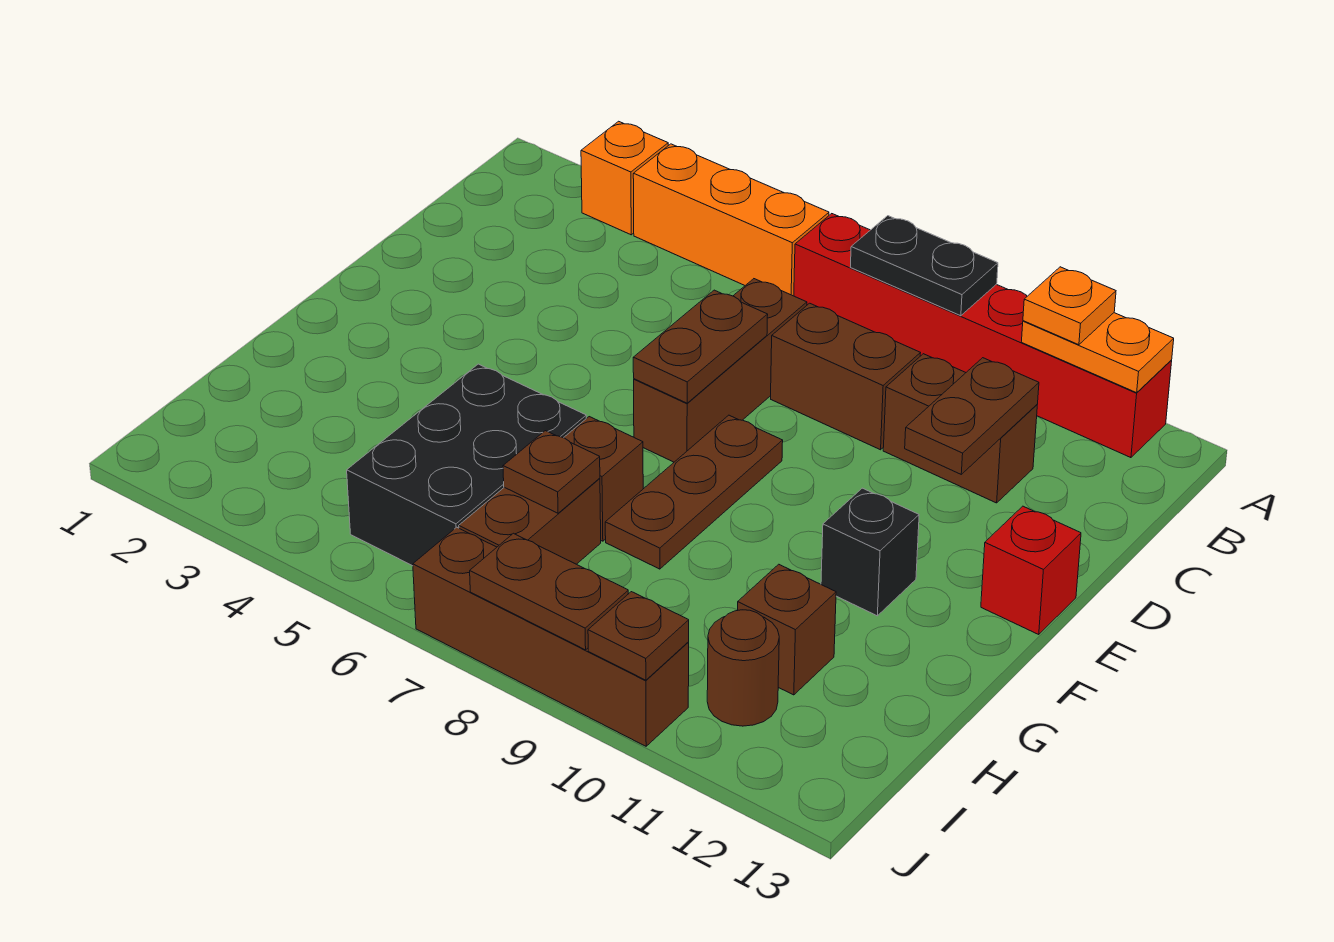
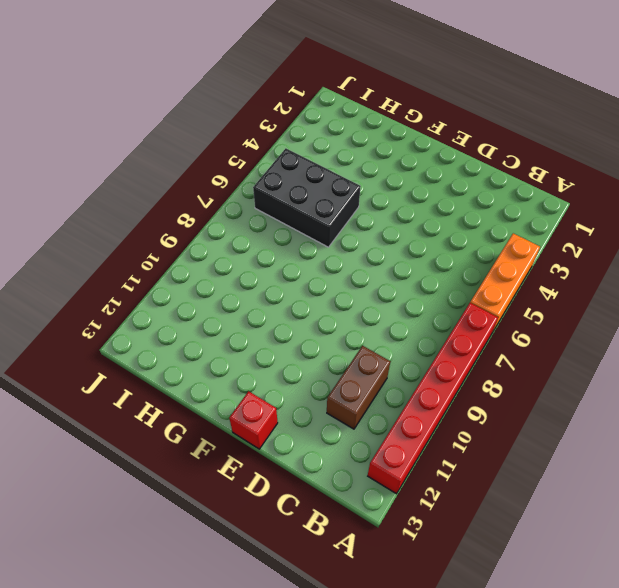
none -> orange brick A3 level 1
none -> brown brick C7:E7 level 1
none -> brown brick C8:C9 level 1

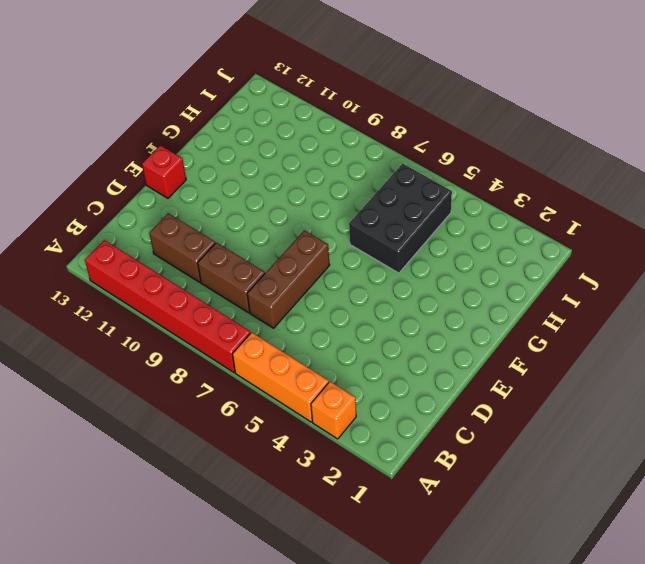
none -> brown plate E8:G8 level 1
none -> black brick F11 level 1
none -> brown brick G7 level 1

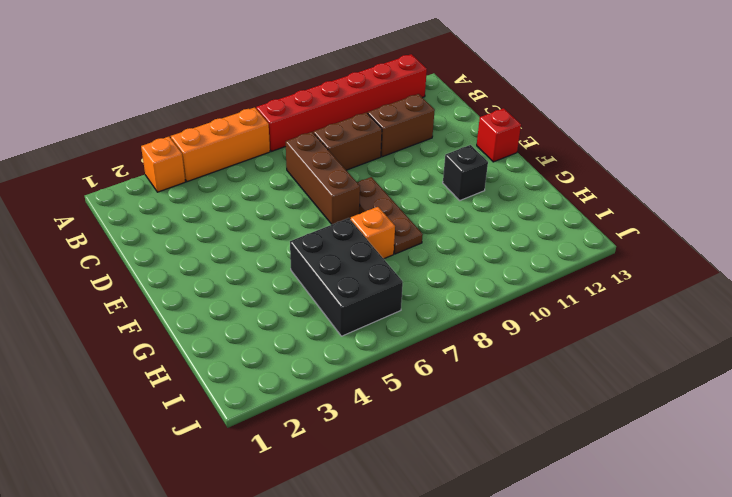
orange brick G7 level 1 -> brown brick G7 level 1
none -> brown brick H7:I7 level 1
none -> brown brick H11 level 1
none -> brown round brick I11 level 1

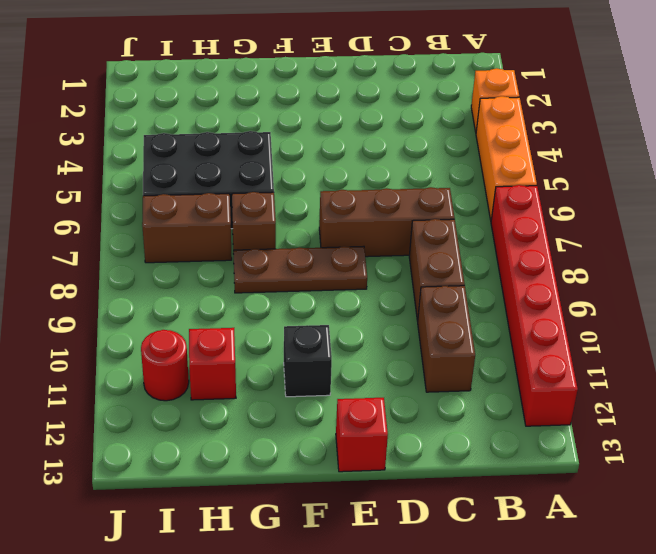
red brick H11 level 1 -> brown brick H11 level 1
red round brick I11 level 1 -> brown round brick I11 level 1
none -> brown brick J7:J10 level 1
none -> black plate A8:A9 level 2
none -> orange plate A11:A12 level 2

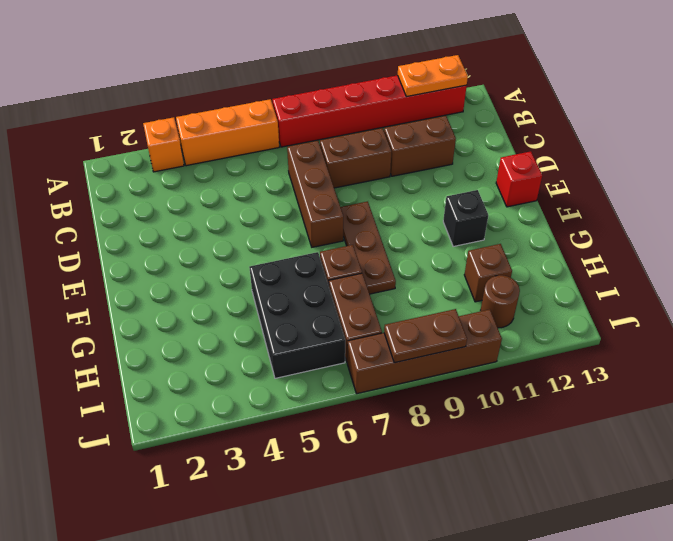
none -> black plate A8:A9 level 2
none -> brown plate C11:D11 level 2
none -> brown plate D7:E7 level 2

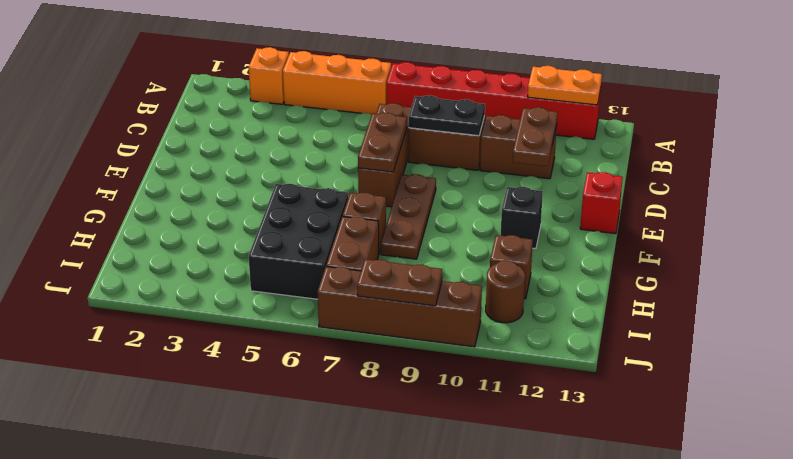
black plate C8:C9 level 2 -> black plate A8:A9 level 2
none -> brown plate H7 level 2
none -> brown plate J10 level 2
none -> orange plate A11 level 3

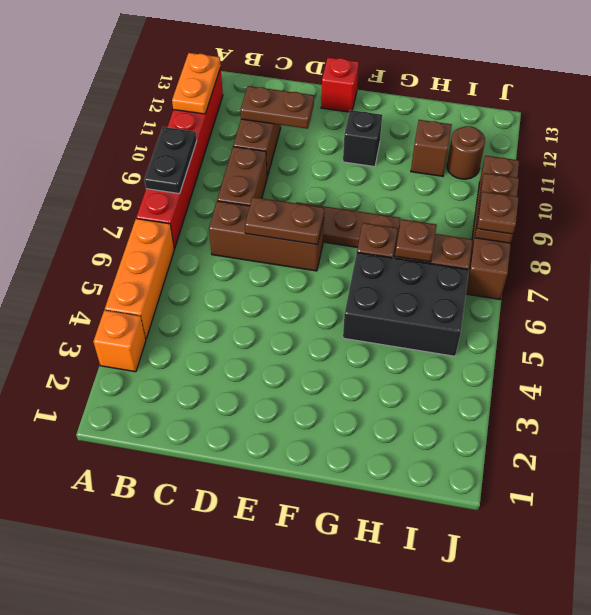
brown plate J8 level 3 -> brown plate J10 level 2
none -> orange plate A11 level 3

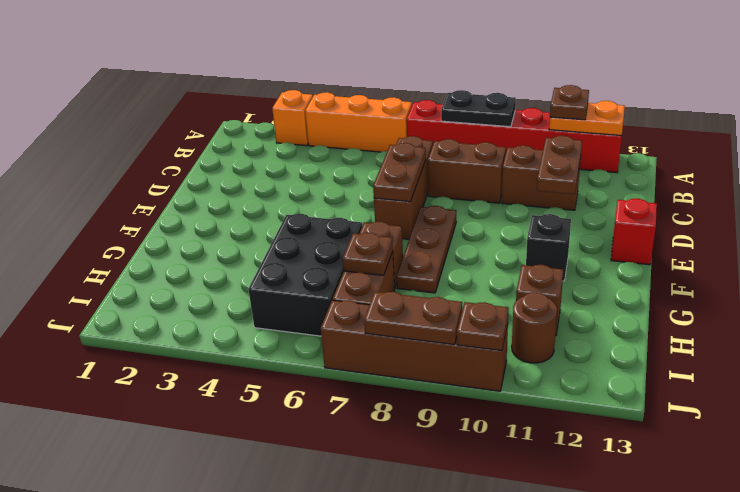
brown plate A11 level 3 -> orange plate A11 level 3

